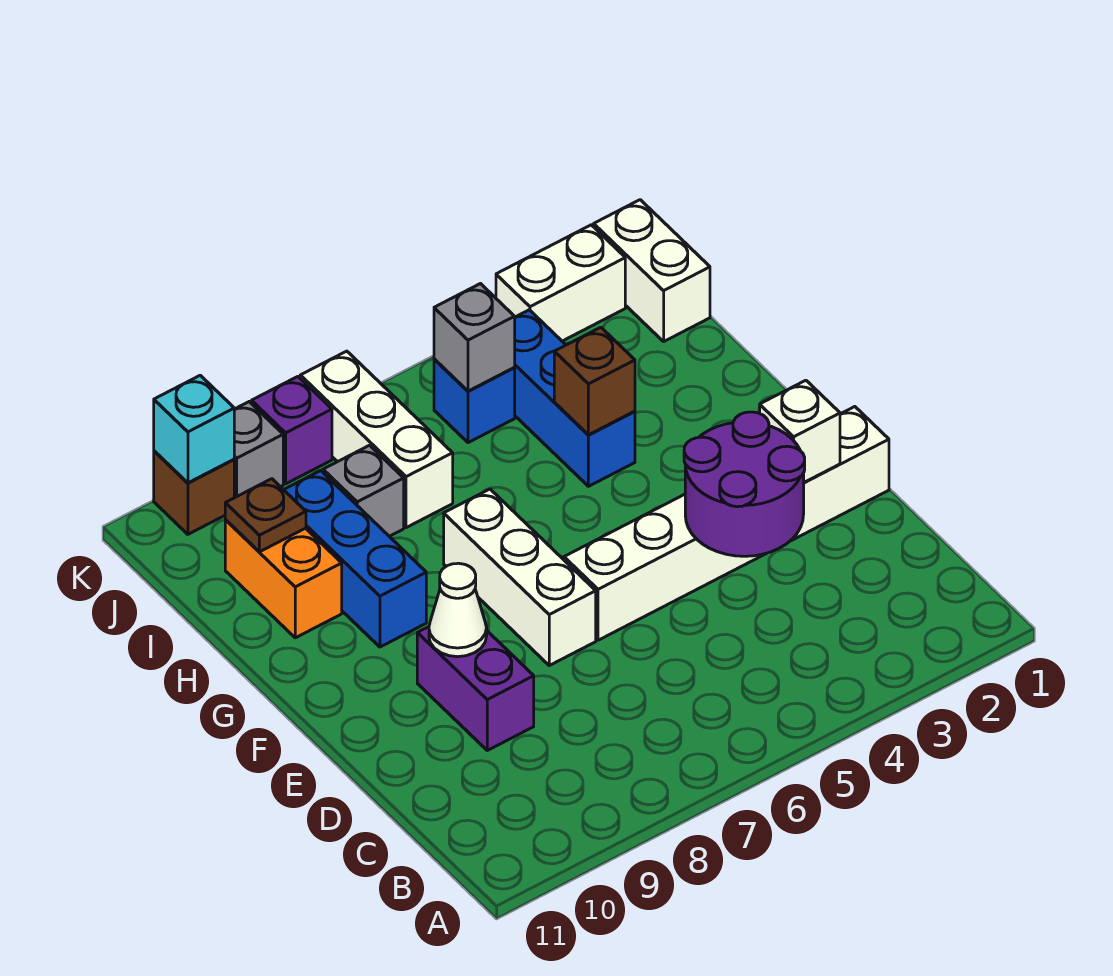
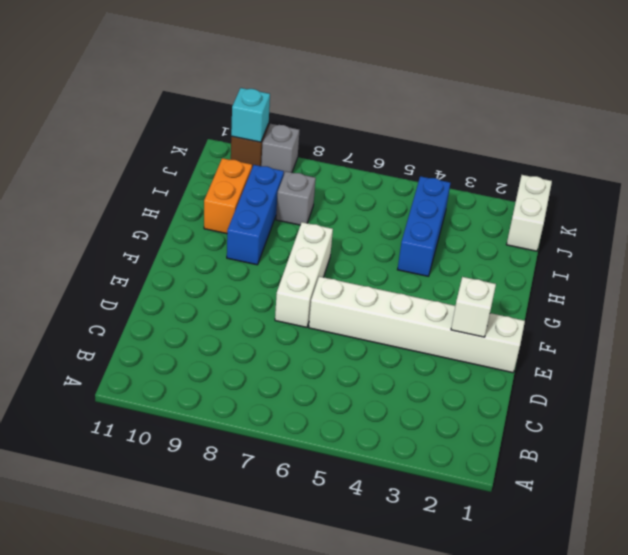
none -> purple brick D9:E9 level 1
none -> white brick I7:K7 level 1
none -> blue brick J5 level 1

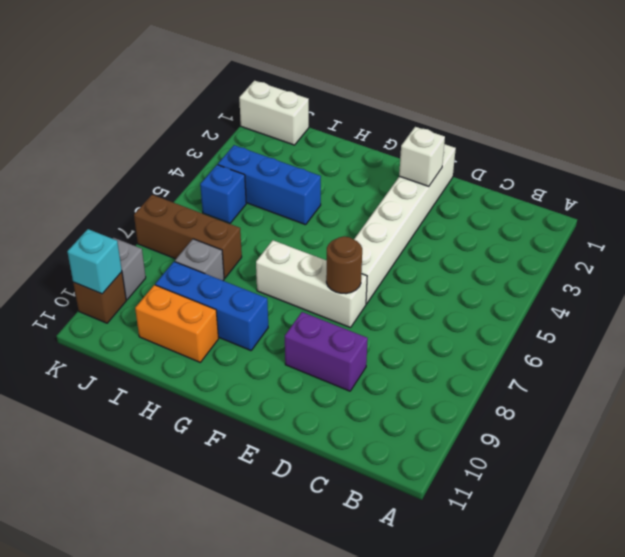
brown round brick E7 level 2 -> none
brown brick I7:K7 level 1 -> white brick I7:K7 level 1
none -> white brick K2:K3 level 1
none -> purple brick K8 level 1
none -> purple round brick D3:E4 level 2

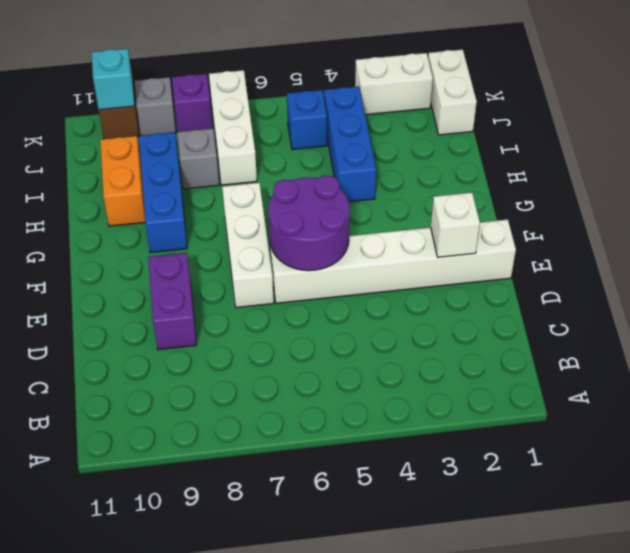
purple round brick E5:F6 level 2 -> purple round brick D3:E4 level 2
none -> white cone E9 level 2
none -> brown brick H4 level 2
none -> brown plate I10 level 2

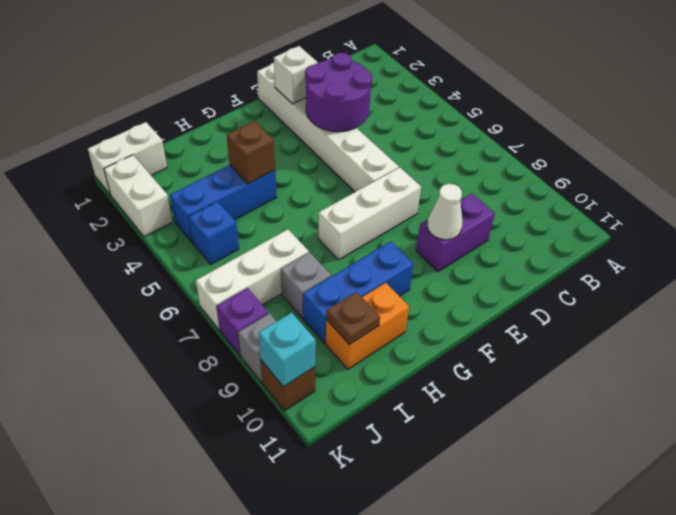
none -> grey brick J5 level 2

